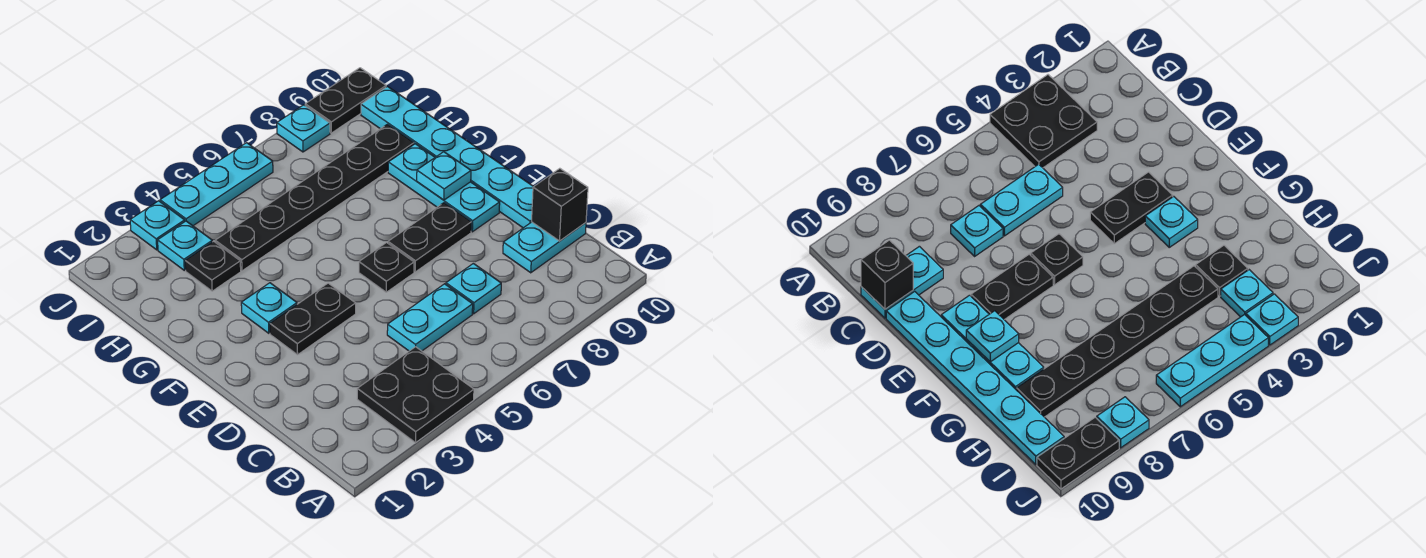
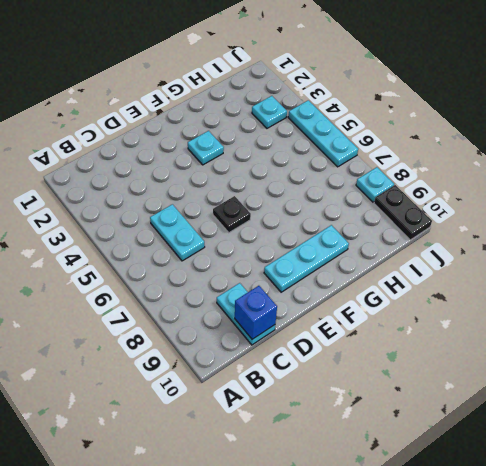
blue brick C10 level 2 -> black brick C10 level 2
none -> black plate A3:B4 level 1
none -> cyan plate C7 level 1
none -> cyan plate D10:I10 level 1

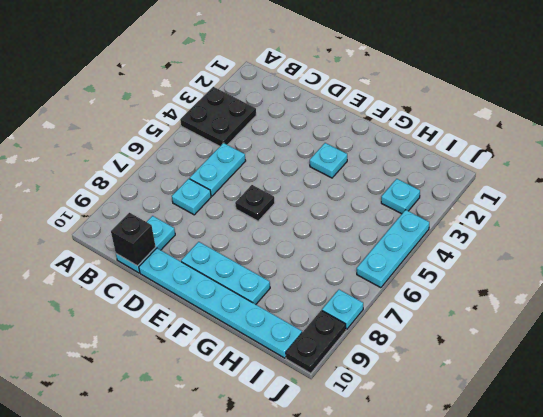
none -> black plate E3:E4 level 1
none -> black plate E7:E8 level 1
none -> black plate H3 level 1

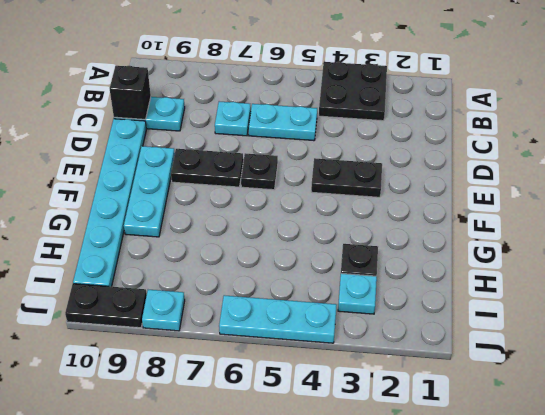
none -> cyan plate F3 level 1
none -> black plate H4:H9 level 1
none -> cyan plate J3 level 1

